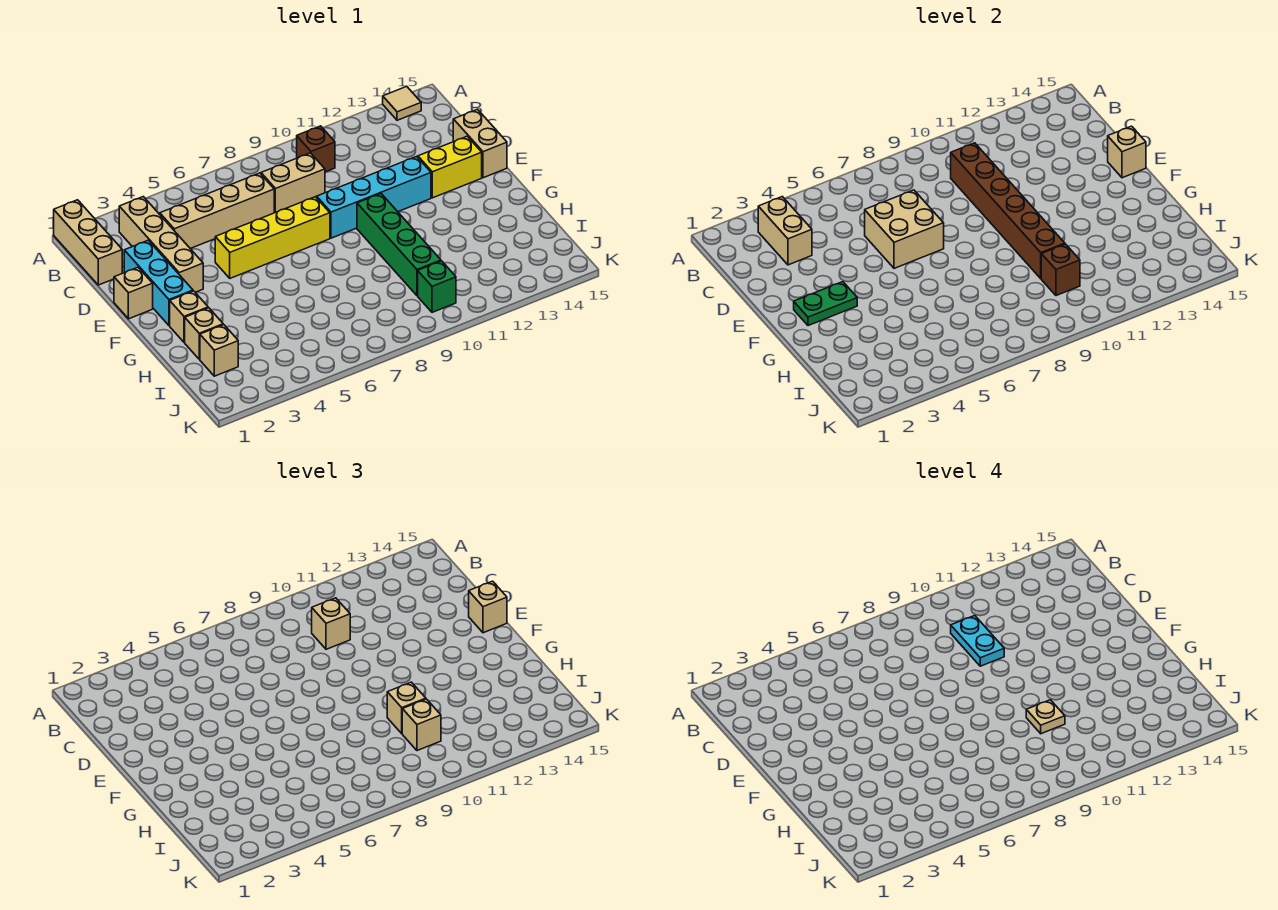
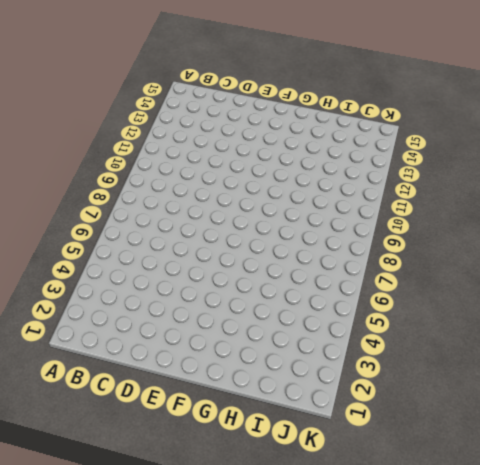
none -> tan brick A1:C1 level 1
none -> tan tile A14 level 1
none -> tan brick B3:E3 level 1

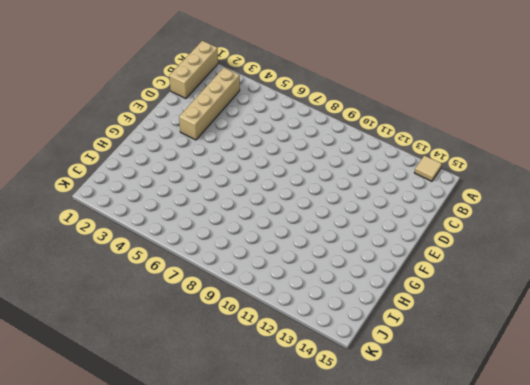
none -> brown brick B10 level 1
none -> tan brick C4:C7 level 1
none -> tan brick C8:C9 level 1

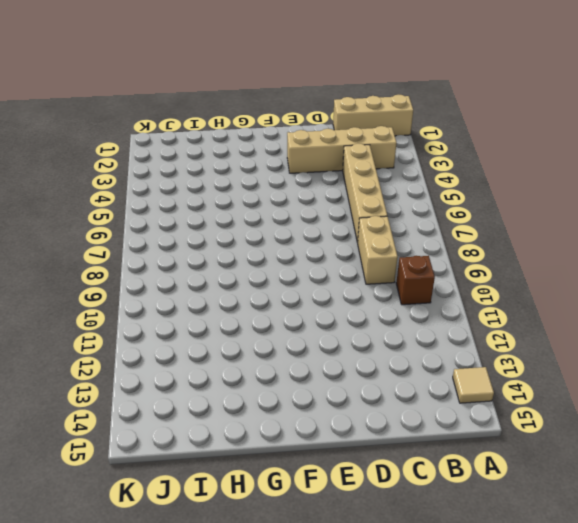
none -> cyan brick D2:F2 level 1
none -> tan brick D15:E15 level 1
none -> tan brick E1 level 1

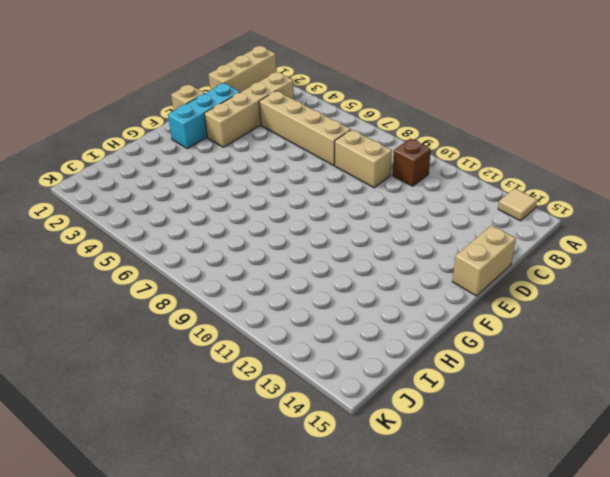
none -> yellow brick E5:E8 level 1
none -> cyan brick E9:E12 level 1
none -> yellow brick E13:E14 level 1

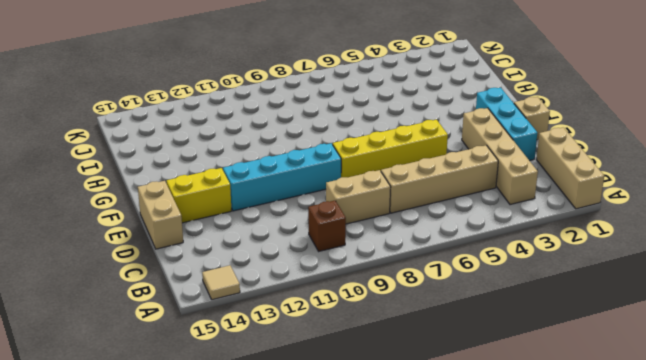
none -> green brick F10:I10 level 1
none -> tan brick G2 level 1
none -> tan brick H2 level 1

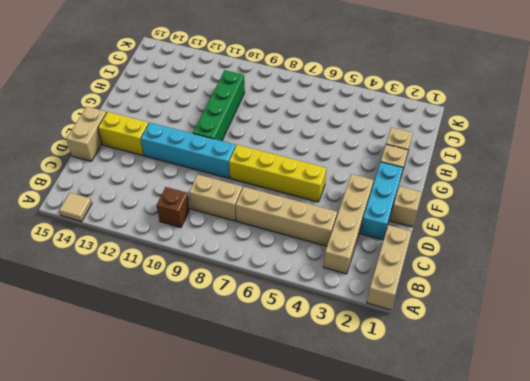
none -> tan brick I2 level 1
none -> green brick J10 level 1
none -> tan brick B3:C3 level 2

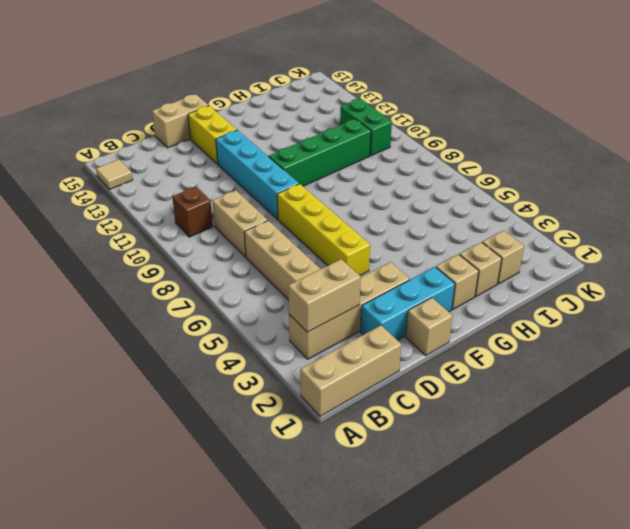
green brick J10:J11 level 1 -> green brick J10 level 1
none -> brown brick C10:H10 level 2
none -> tan brick D6:E7 level 2
none -> tan brick E15 level 2

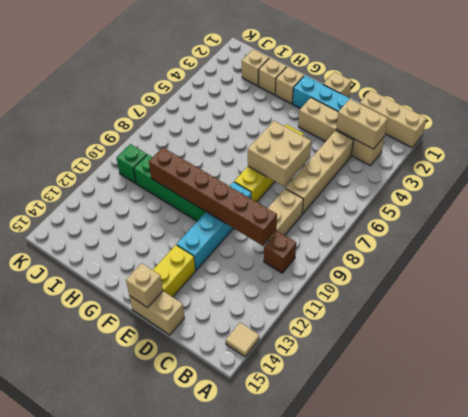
none -> green plate F2:F3 level 2
none -> brown brick I10 level 2
none -> tan brick C10 level 3

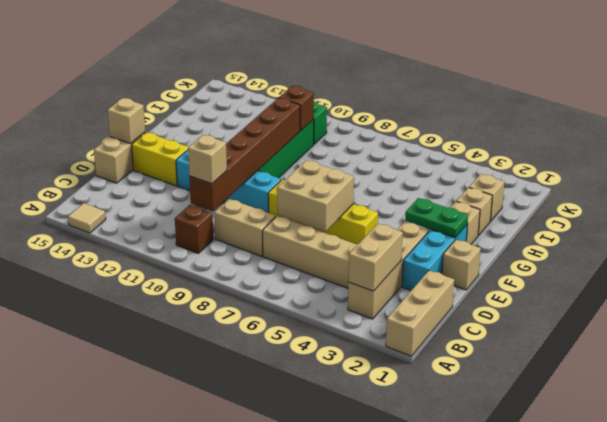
none -> tan brick E15 level 3
none -> tan brick H10 level 3
none -> tan brick I10 level 3

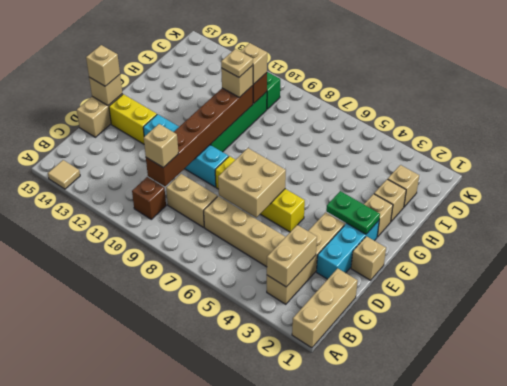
none -> cyan plate C10:D10 level 4

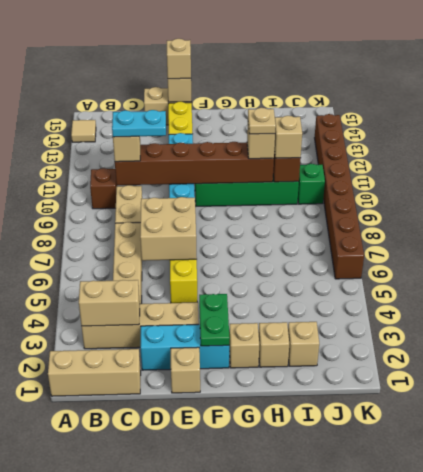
brown brick K6:K13 level 1 -> none

